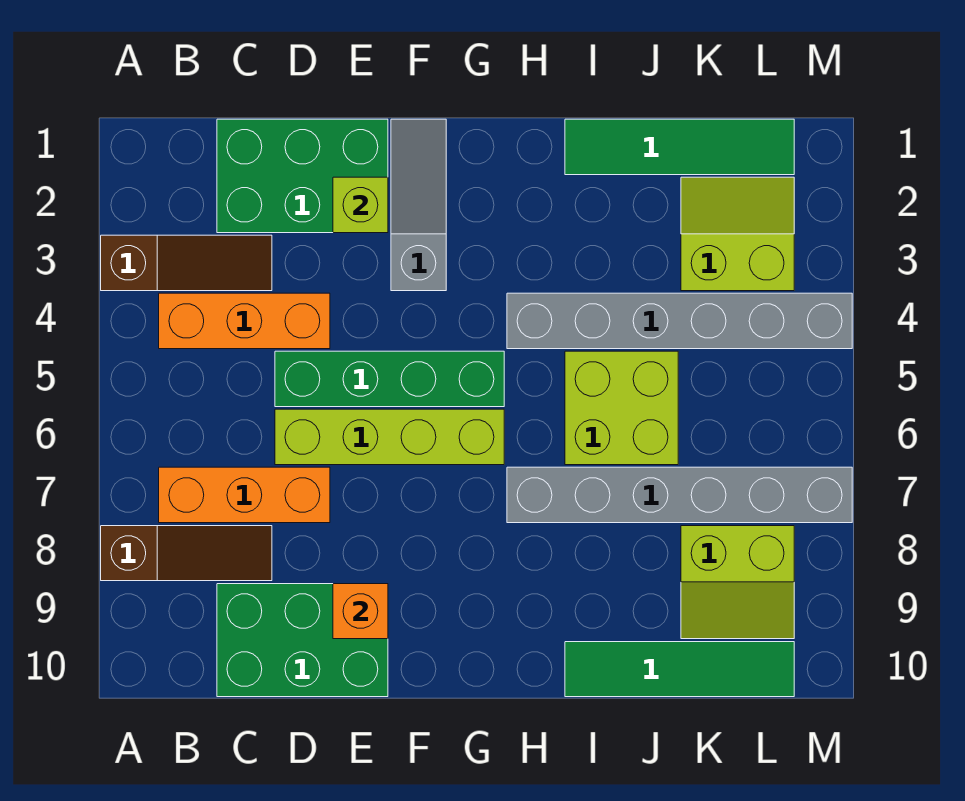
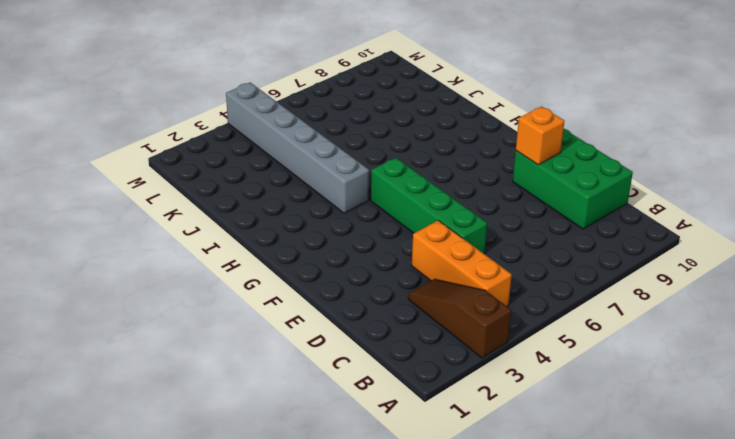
none -> brown slope A8:C8 level 1 top A
none -> orange brick B7:D7 level 1
none -> green brick C1:E2 level 1

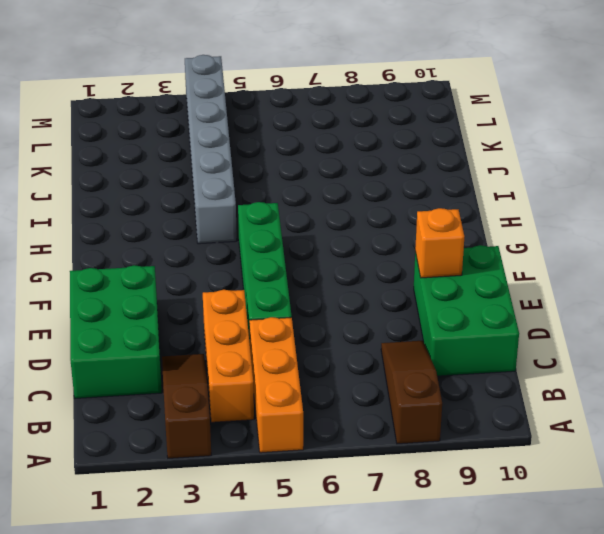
orange brick A5:C5 level 1 -> orange brick B7:D7 level 1
none -> lime brick D6:G6 level 1
none -> grey slope F1:F3 level 1 top 3
none -> grey brick H7:M7 level 1

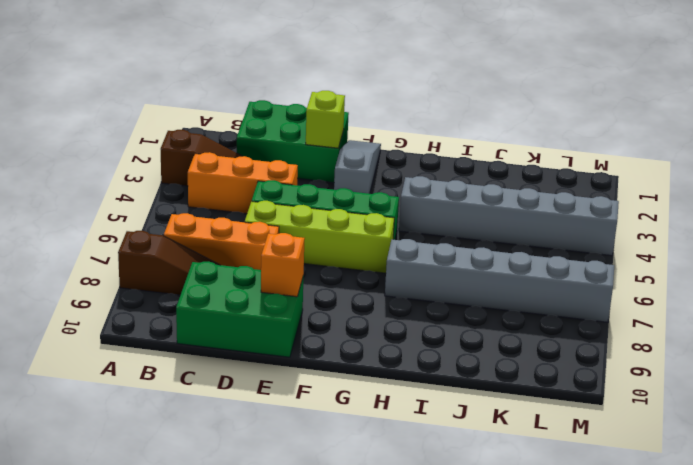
none -> green tile I1:L1 level 1
none -> lime brick I5:J6 level 1
none -> green tile I10:L10 level 1

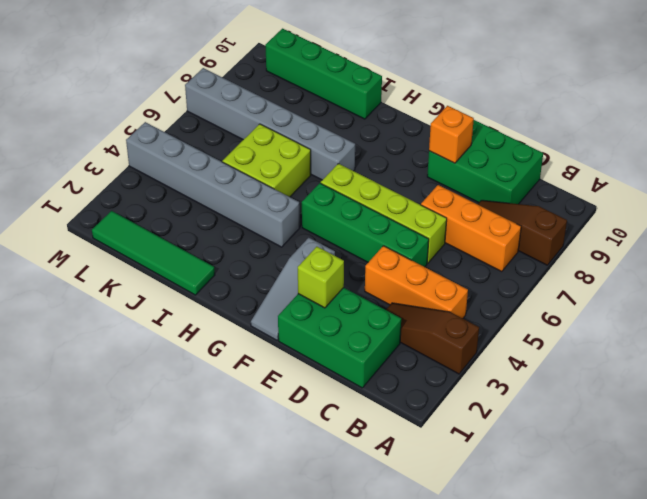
green brick I10:L10 level 1 -> green tile I10:L10 level 1
none -> lime slope K2:L3 level 1 top 3
none -> lime slope K8:L9 level 1 top 8

